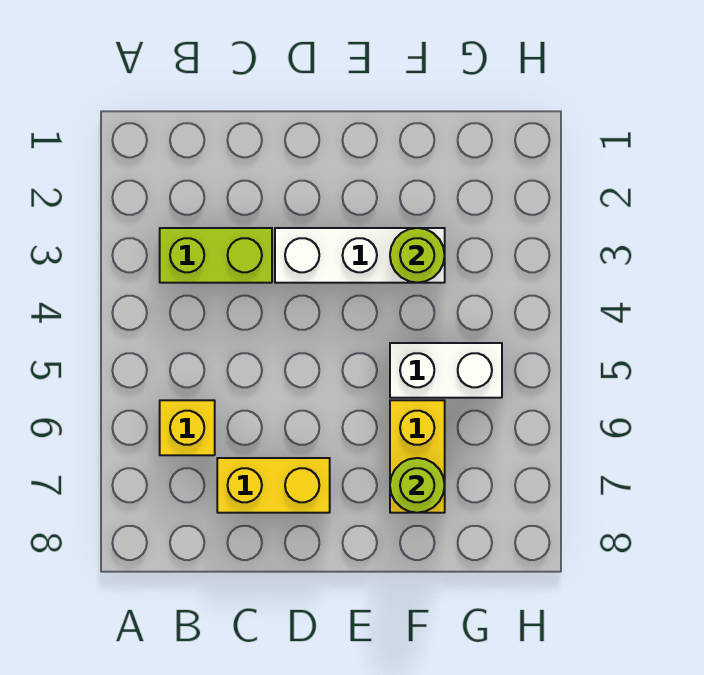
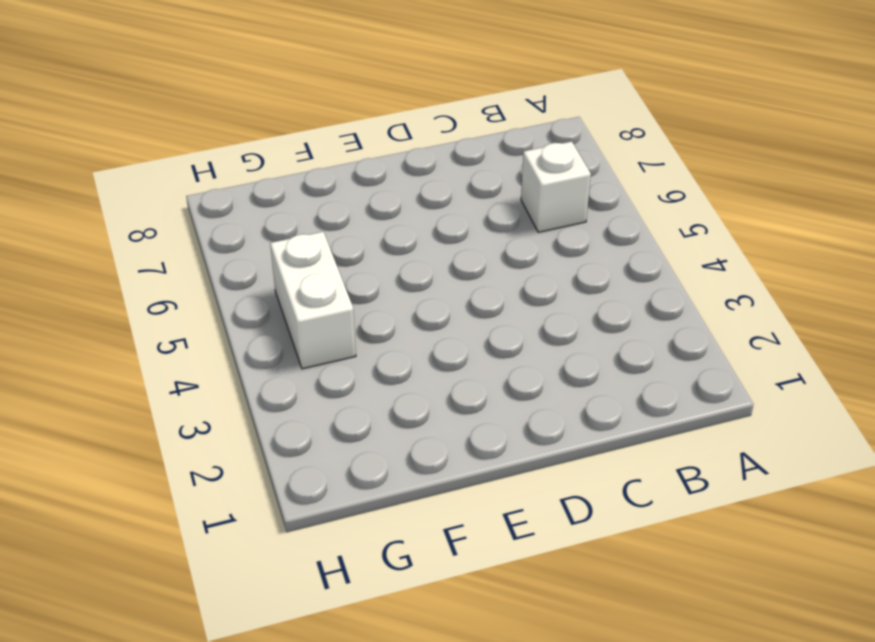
white brick B6 level 1 -> yellow brick B6 level 1
white brick G4:G5 level 1 -> white brick F5:G5 level 1
none -> lime brick B3:C3 level 1
none -> yellow brick C7:D7 level 1

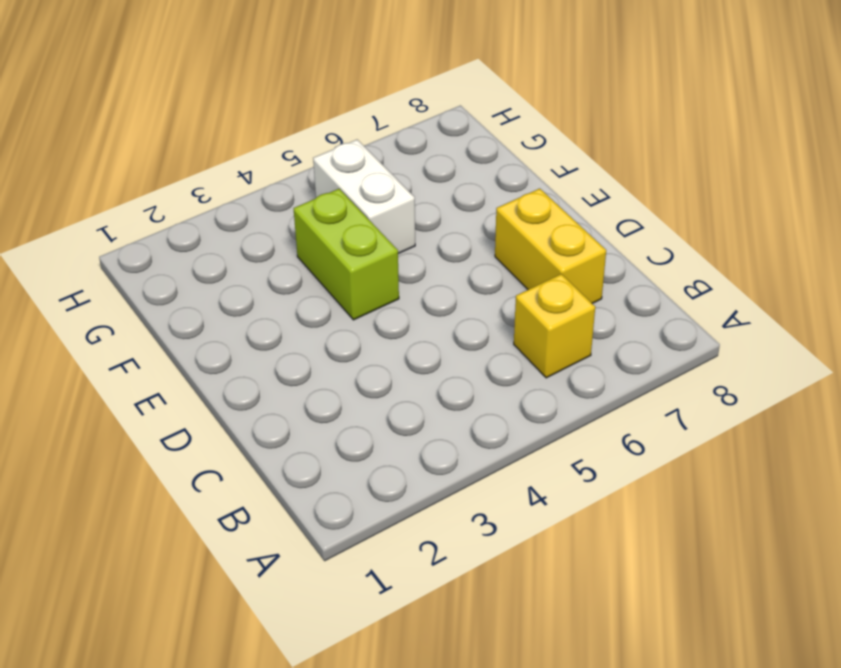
lime brick E4:F4 level 1 -> lime brick B3:C3 level 1
none -> white brick D3:F3 level 1
none -> yellow brick F6:F7 level 1

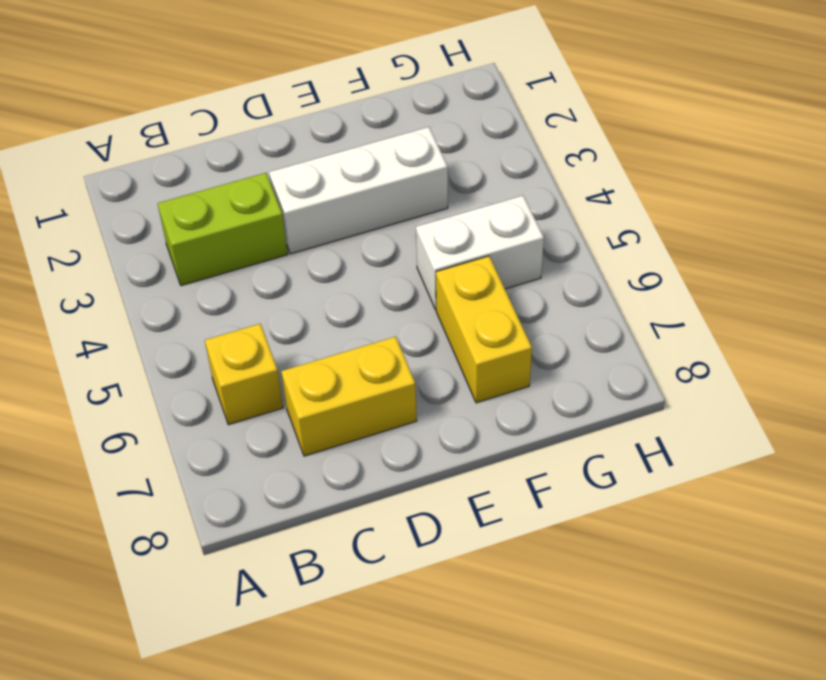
none -> lime round brick F3 level 2
none -> lime round brick F7 level 2

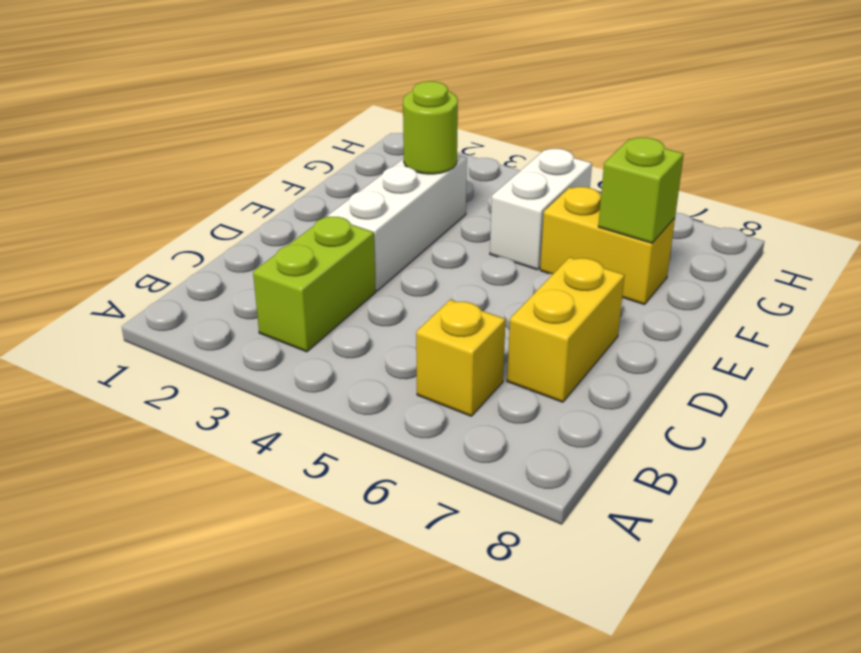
lime brick F7 level 2 -> lime round brick F7 level 2

